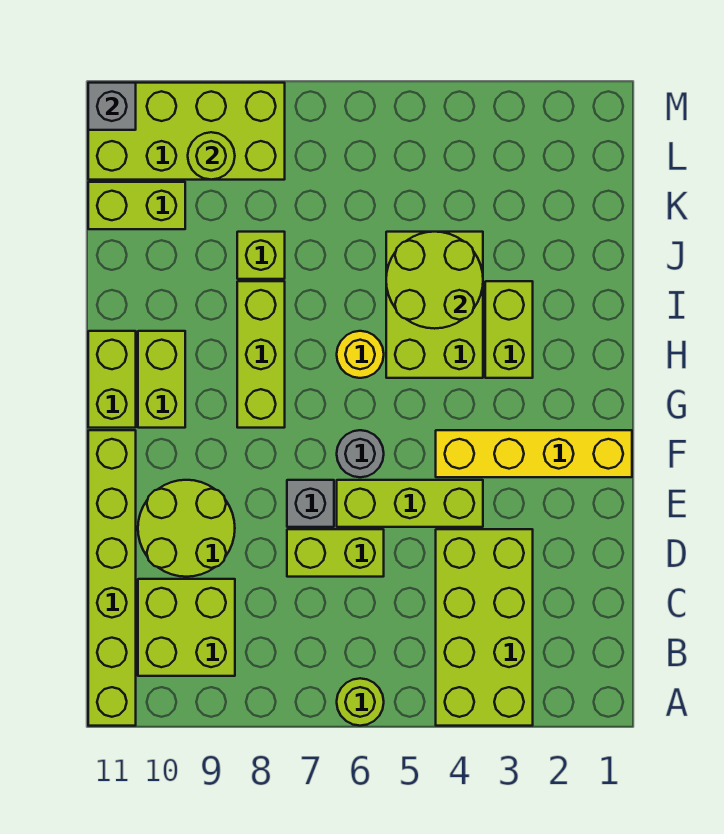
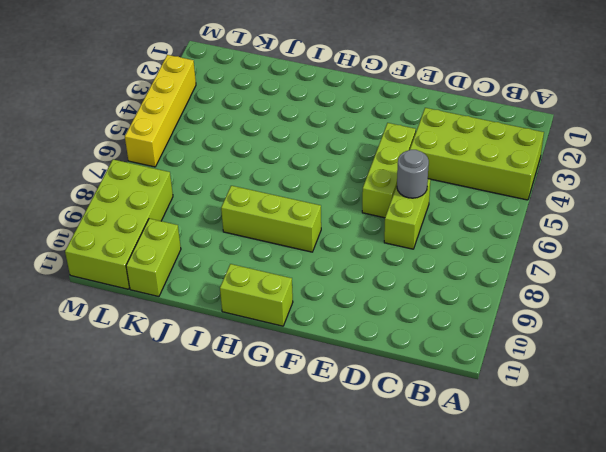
grey round brick D6 level 2 -> grey round brick F6 level 1
yellow brick M3:M6 level 1 -> yellow brick F1:F4 level 1
none -> lime round brick A6 level 1
none -> lime brick A11:F11 level 1
none -> lime brick B9:C10 level 1

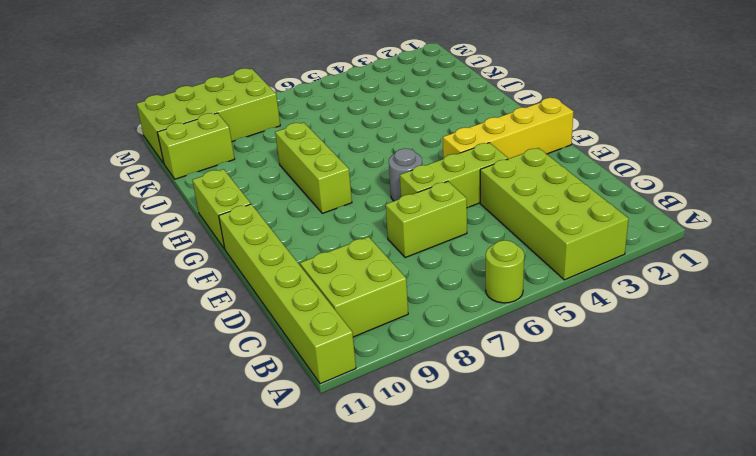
none -> lime round brick D9:E10 level 1
none -> grey brick E7 level 1
none -> lime brick G10:H10 level 1

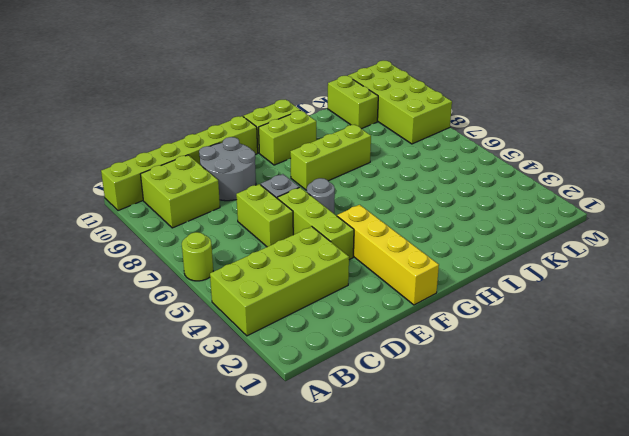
grey round brick D9:E10 level 1 -> lime round brick D9:E10 level 1
none -> lime brick H3:I3 level 1
none -> lime brick H4:J5 level 1
none -> yellow round brick H6 level 1

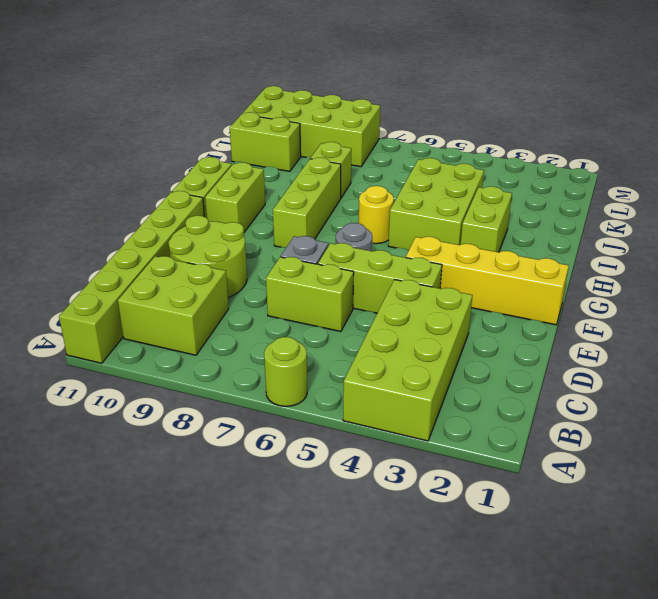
none -> lime round brick I4:J5 level 2
none -> lime round brick L9 level 2
none -> grey brick M11 level 2

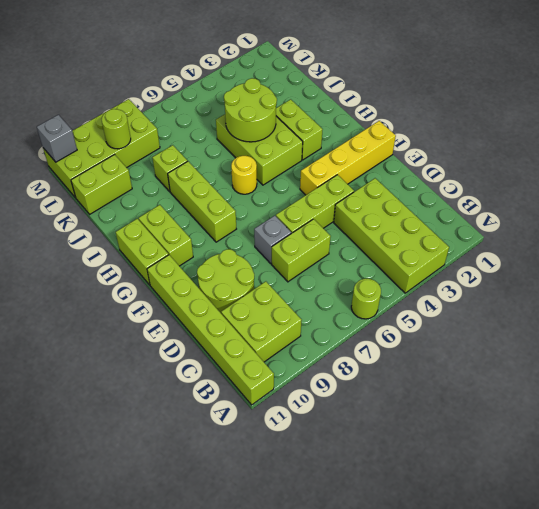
none -> grey round brick F6 level 1

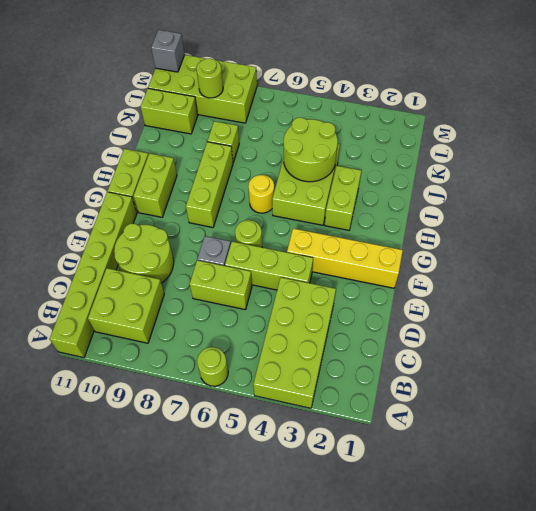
lime round brick F6 level 1 -> grey round brick F6 level 1

